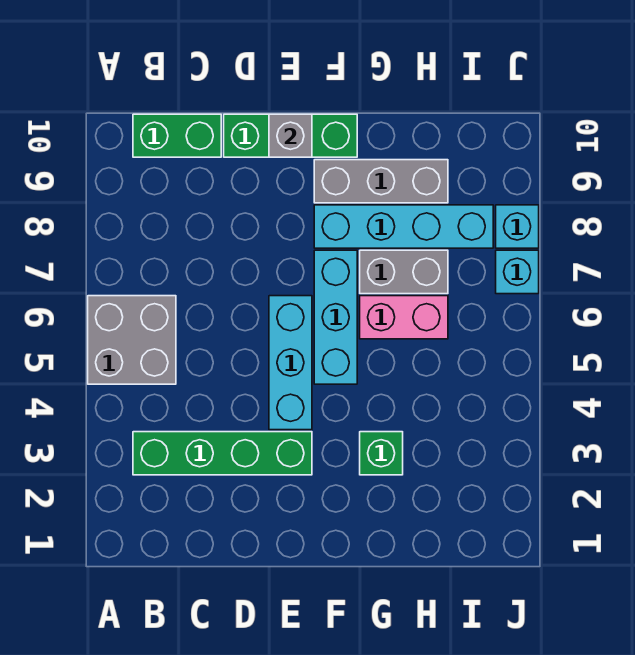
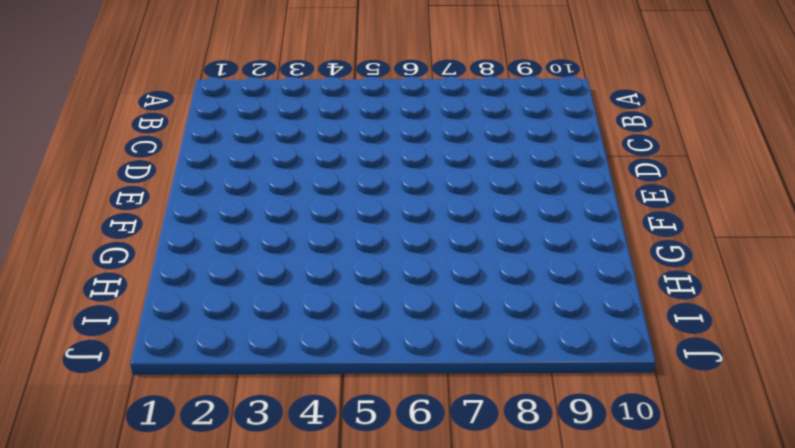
none -> grey brick A5:B6 level 1
none -> green brick B3:E3 level 1
none -> green brick B10:C10 level 1

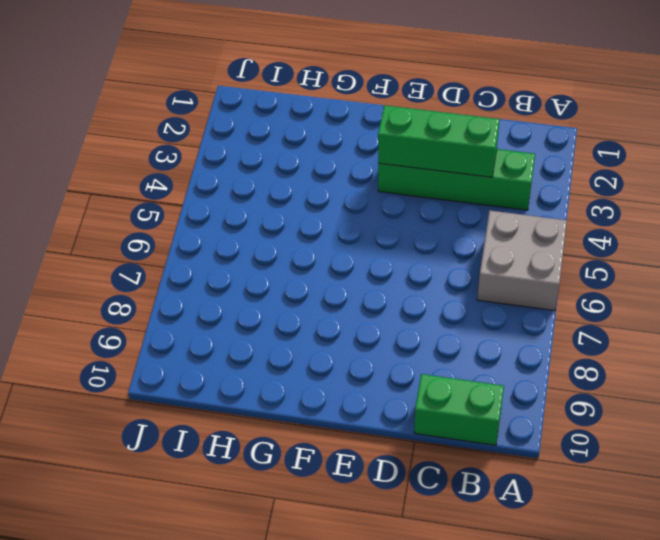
green brick C3:E3 level 2 -> green brick D10:F10 level 1
none -> cyan brick E4:E6 level 1
none -> cyan brick F5:F7 level 1
none -> cyan brick F8:I8 level 1

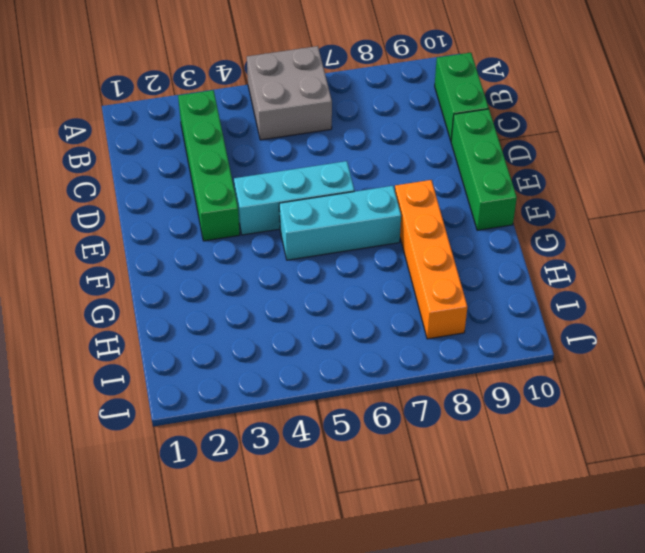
orange brick F8:I8 level 1 -> cyan brick F8:I8 level 1
none -> grey brick F9:H9 level 1
none -> green brick G3 level 1
none -> pink brick G6:H6 level 1

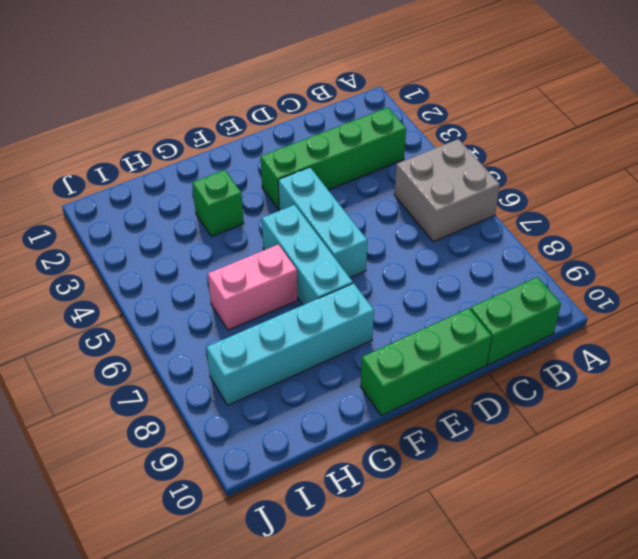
none -> grey brick F9:H9 level 1
none -> grey brick G7:H7 level 1
none -> cyan brick J7 level 1

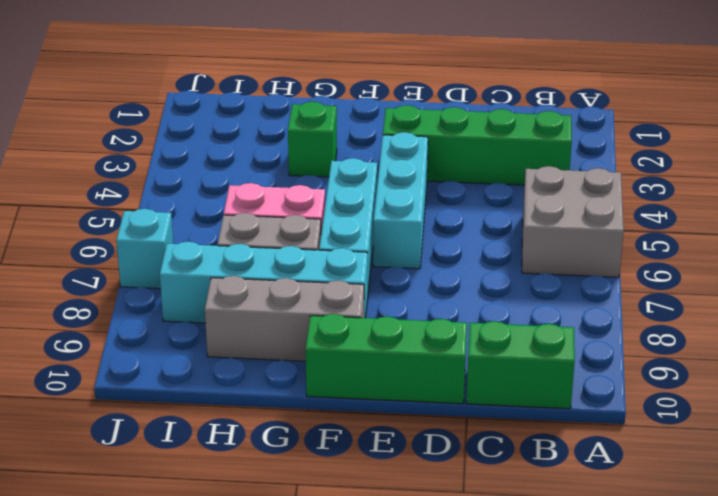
none -> cyan brick J8 level 1
none -> grey brick E10 level 2

